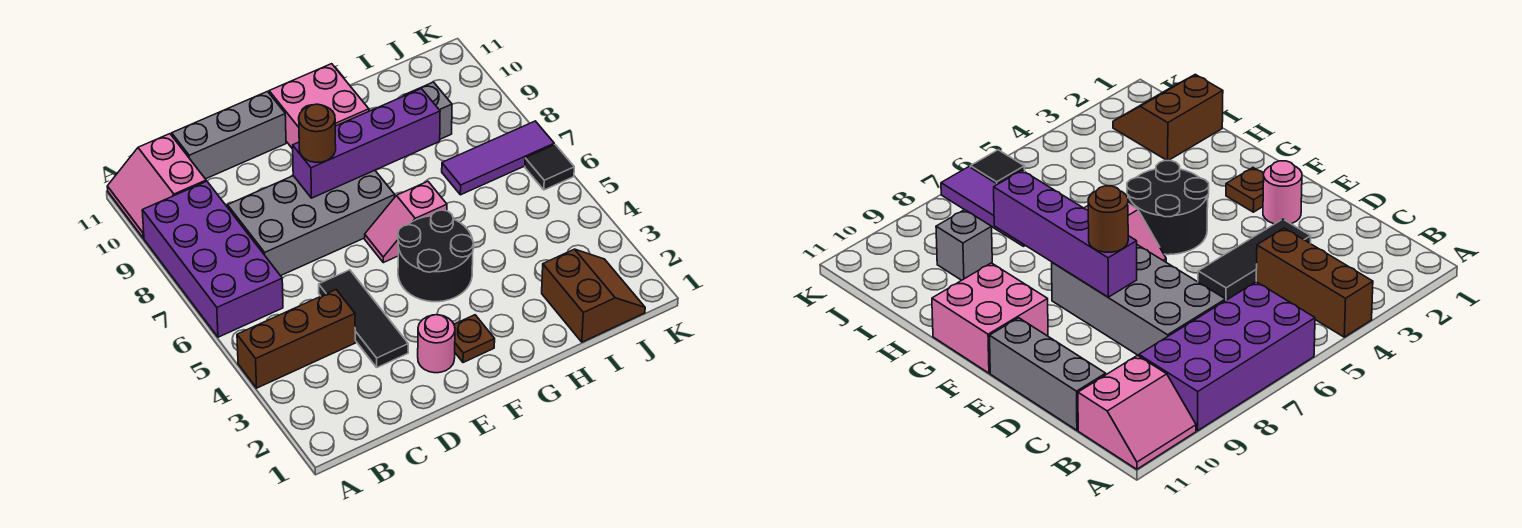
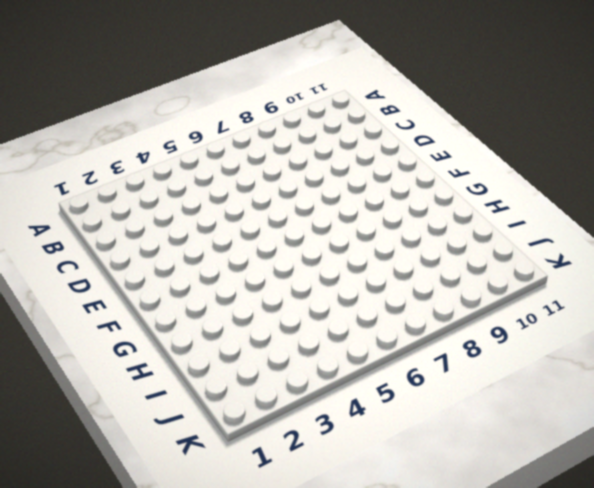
none -> brown brick A4:C4 level 1
none -> purple brick A6:B9 level 1
none -> pink slope A10:B11 level 1 top B

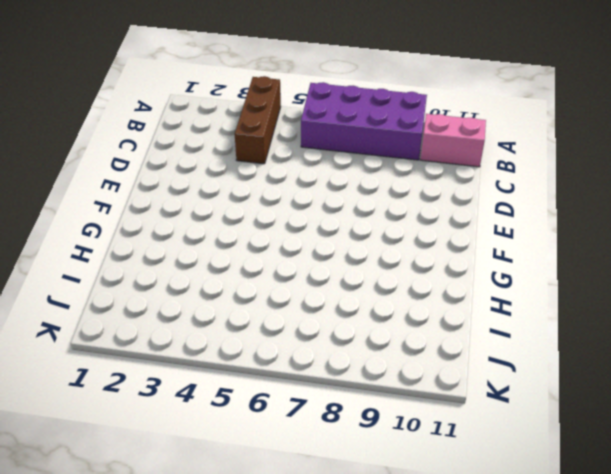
none -> grey brick C7:F8 level 1
none -> grey brick C11:E11 level 1
none -> black tile D3:D5 level 1

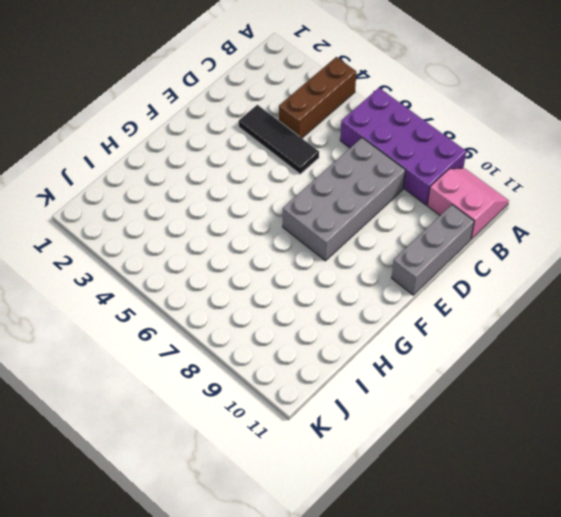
none -> pink round brick E2 level 1
none -> brown plate F2 level 1
none -> black round brick F4:G5 level 1

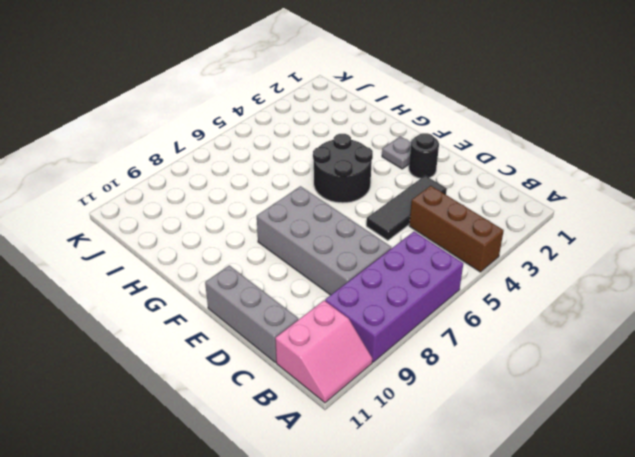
black round brick E2 level 1 -> pink round brick E2 level 1
grey plate F2 level 1 -> brown plate F2 level 1
none -> pink slope F6:G6 level 1 top G
none -> pink brick F10:G11 level 1
none -> brown slope I1:J2 level 1 top I

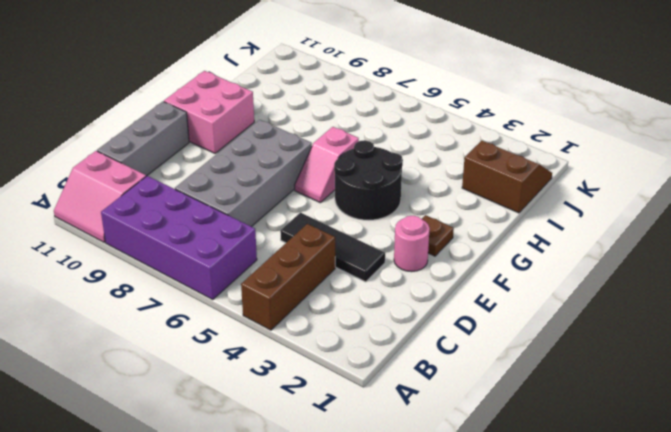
none -> purple tile I7:K7 level 1
none -> grey brick I9 level 1
none -> black tile K6 level 1

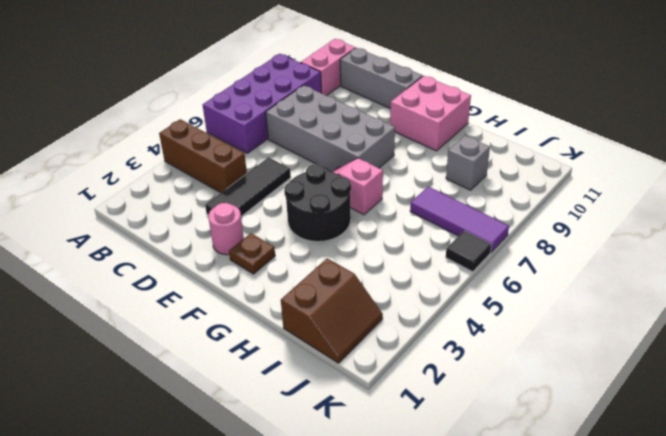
none -> purple brick E8:H8 level 2
none -> brown round brick E8 level 3

